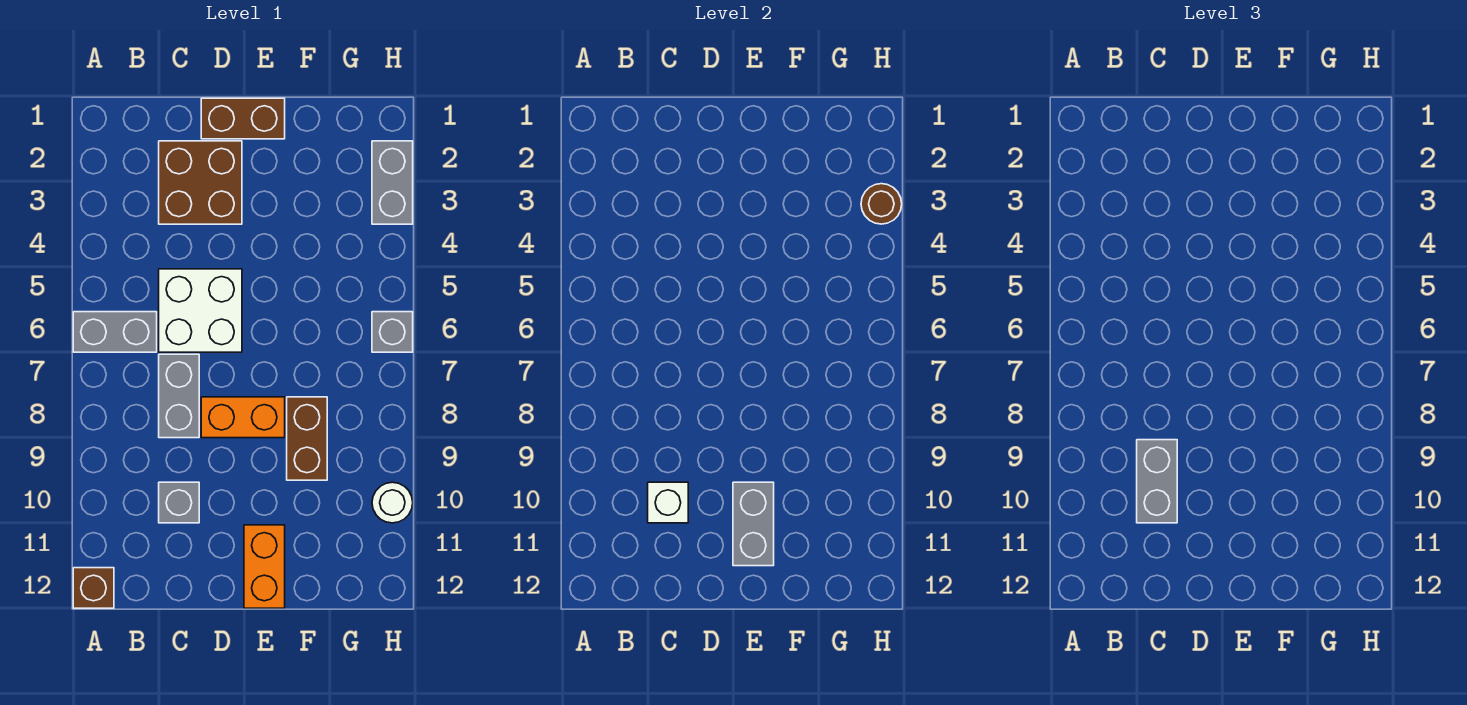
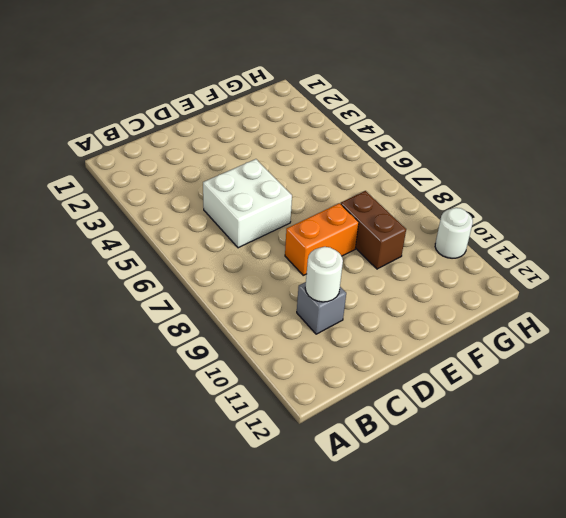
white round brick C10 level 2 -> white brick C10 level 2
none -> grey brick A6:B6 level 1
none -> brown brick A12 level 1
none -> brown brick C2:D3 level 1

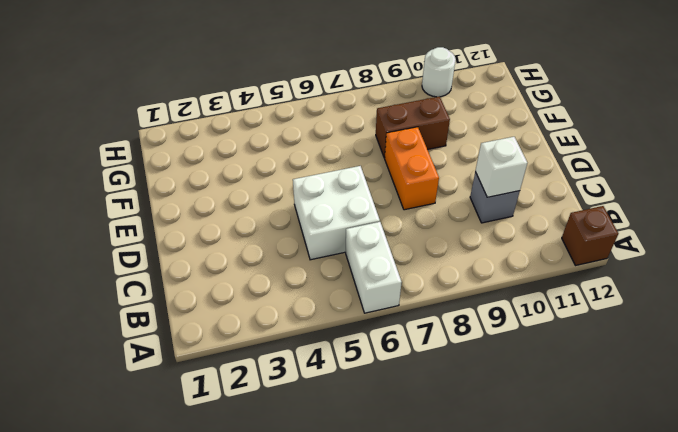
white brick A6:B6 level 1 -> grey brick A6:B6 level 1
none -> brown brick C2:D3 level 1
none -> grey brick C7:C8 level 1
none -> brown brick D1:E1 level 1

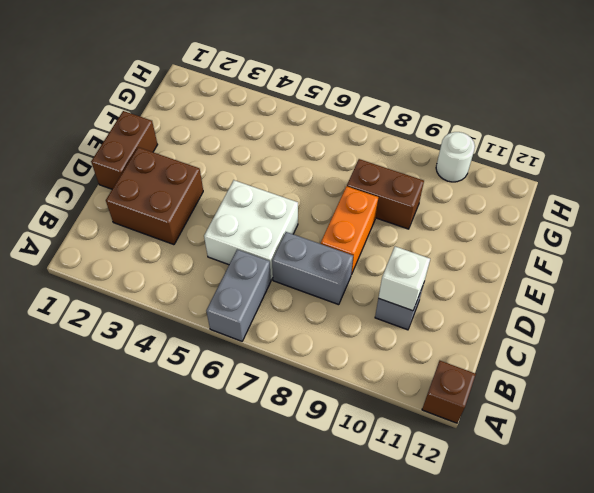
none -> orange brick E11:E12 level 1
none -> grey brick H2:H3 level 1
none -> grey brick H6 level 1

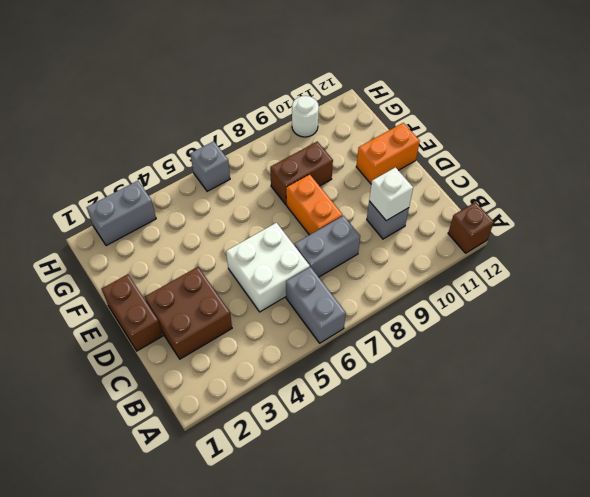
none -> grey brick E10:E11 level 2
none -> brown round brick H3 level 2
none -> grey brick C9:C10 level 3

